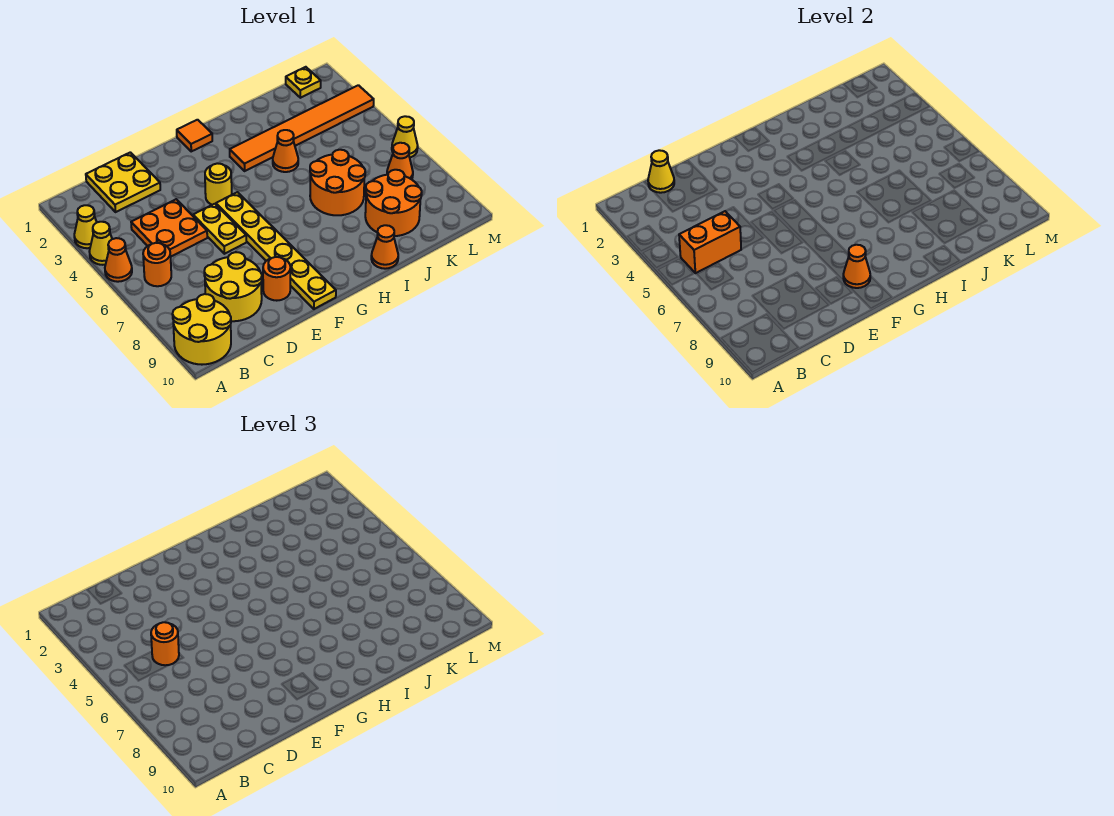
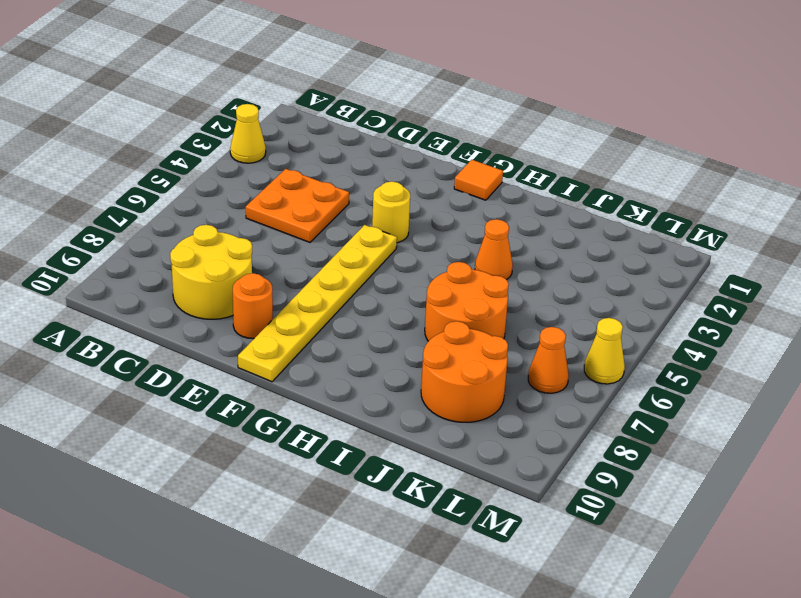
none -> yellow cone A4 level 1
none -> orange cone A5 level 1
none -> yellow round brick A9:B10 level 1

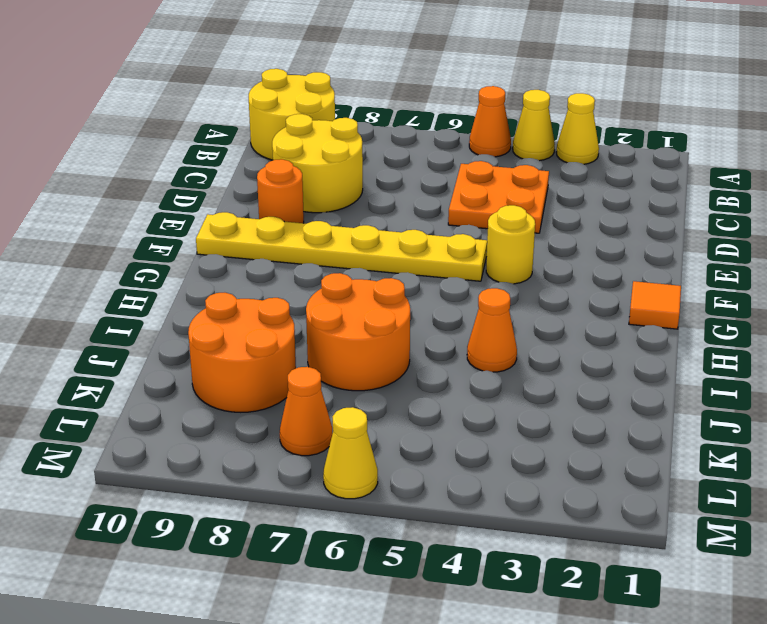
none -> orange round brick B6 level 1
none -> yellow plate C1:D2 level 1
none -> yellow plate E5:E6 level 1

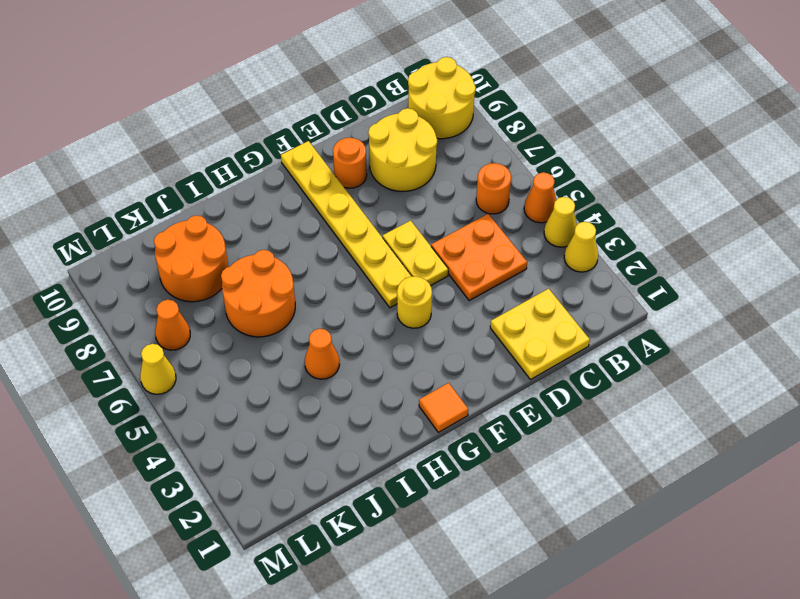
none -> orange tile H3:M3 level 1
none -> orange cone I10 level 1
none -> yellow plate L1 level 1

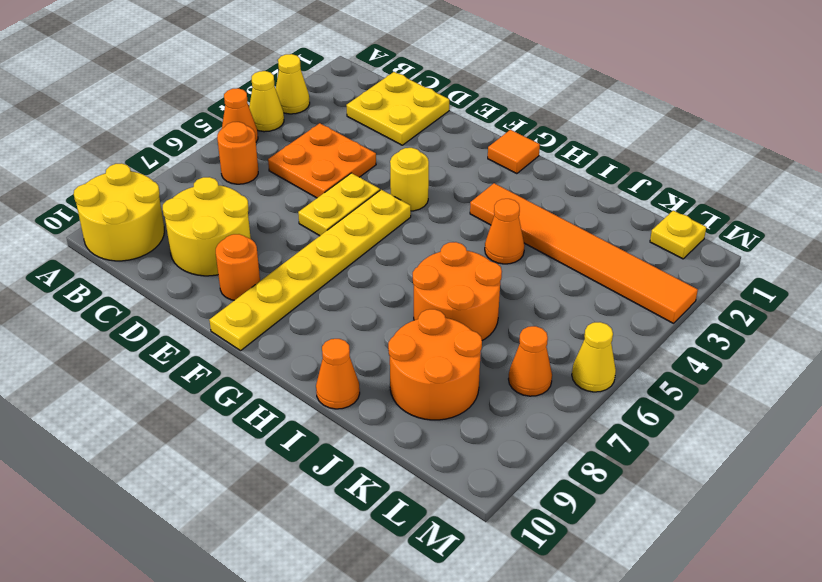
none -> orange brick B5:C5 level 2
none -> yellow cone C1 level 2
none -> orange cone F9 level 2

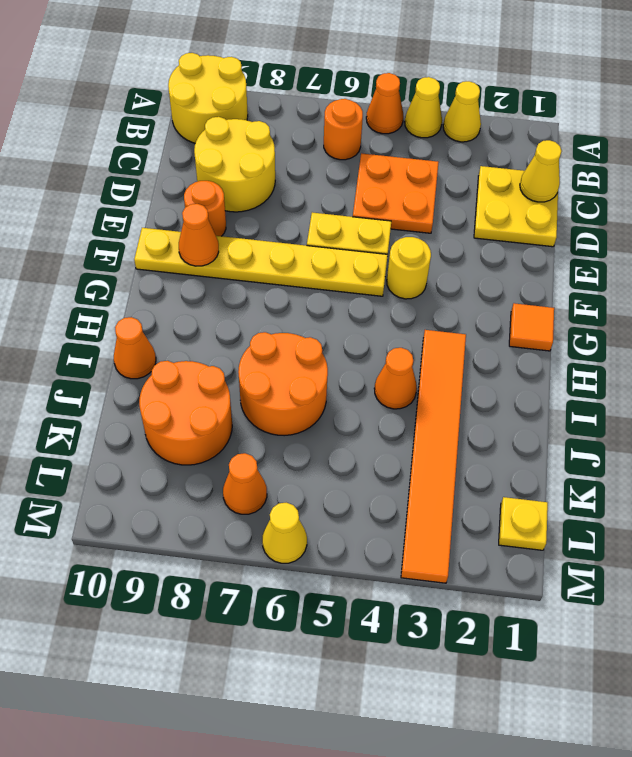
none -> orange brick B5:C5 level 2
none -> orange round brick C5 level 3

